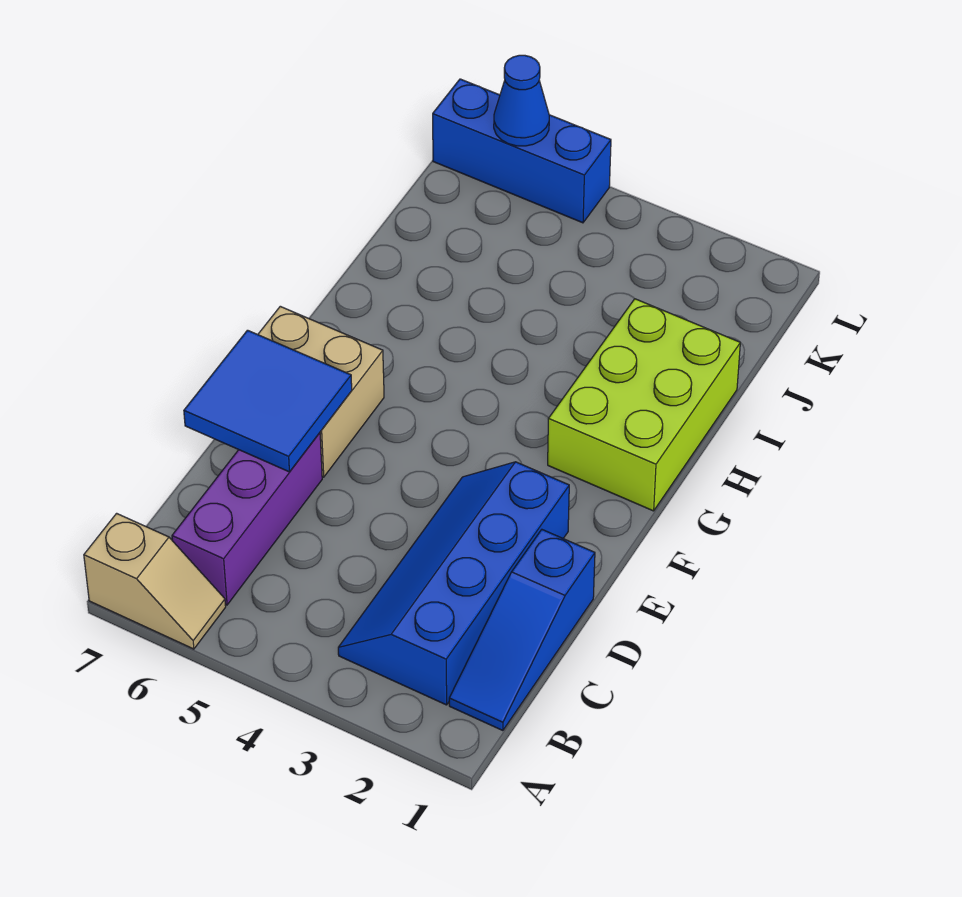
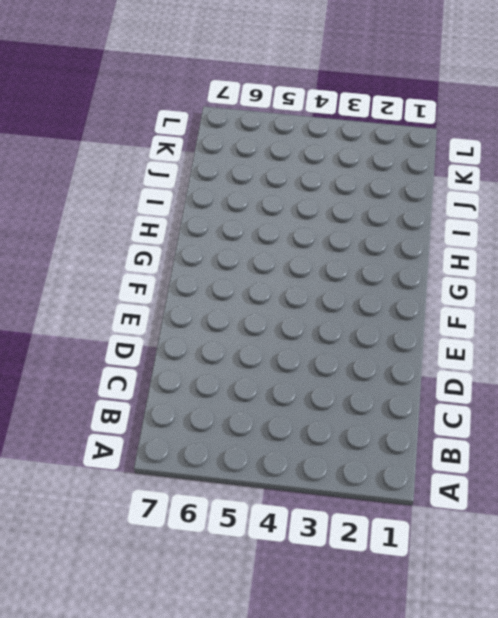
none -> tan slope A6:A7 level 1 top 7
none -> blue slope B1:D1 level 1 top D

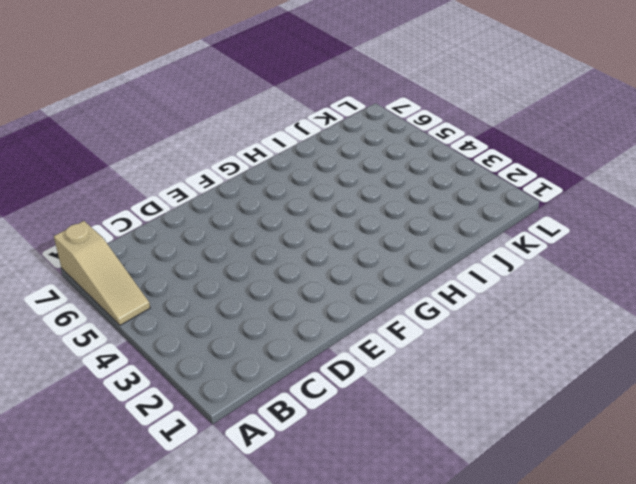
tan slope A5:A7 level 1 top 7 -> tan slope A6:A7 level 1 top 7
none -> blue slope B1:D1 level 1 top D
none -> blue slope B2:E3 level 1 top 2

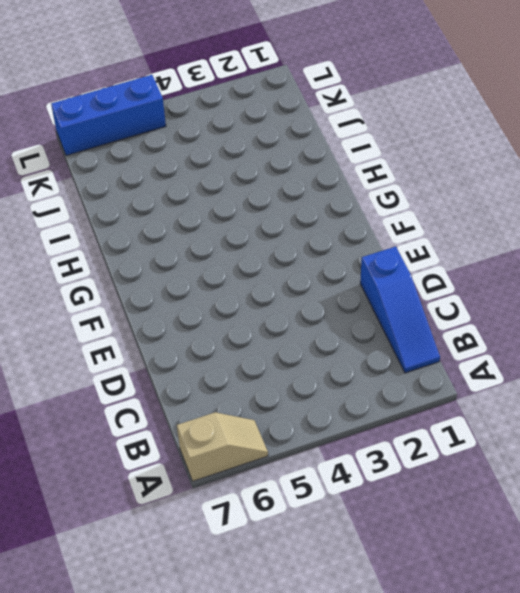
none -> blue slope B2:E3 level 1 top 2
none -> purple brick B6:D6 level 1

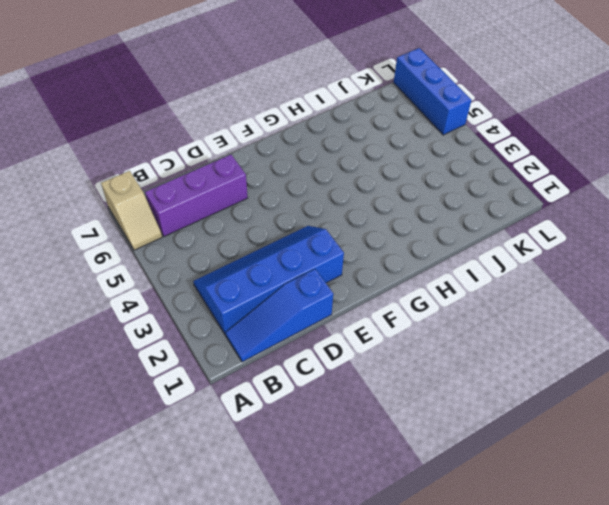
none -> tan brick E6:F7 level 1
none -> lime brick G1:I2 level 1

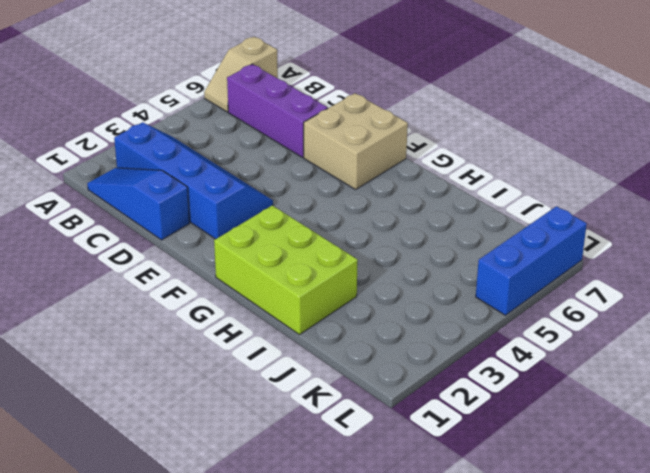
none -> blue tile D6:E7 level 2
none -> blue cone L6 level 2

